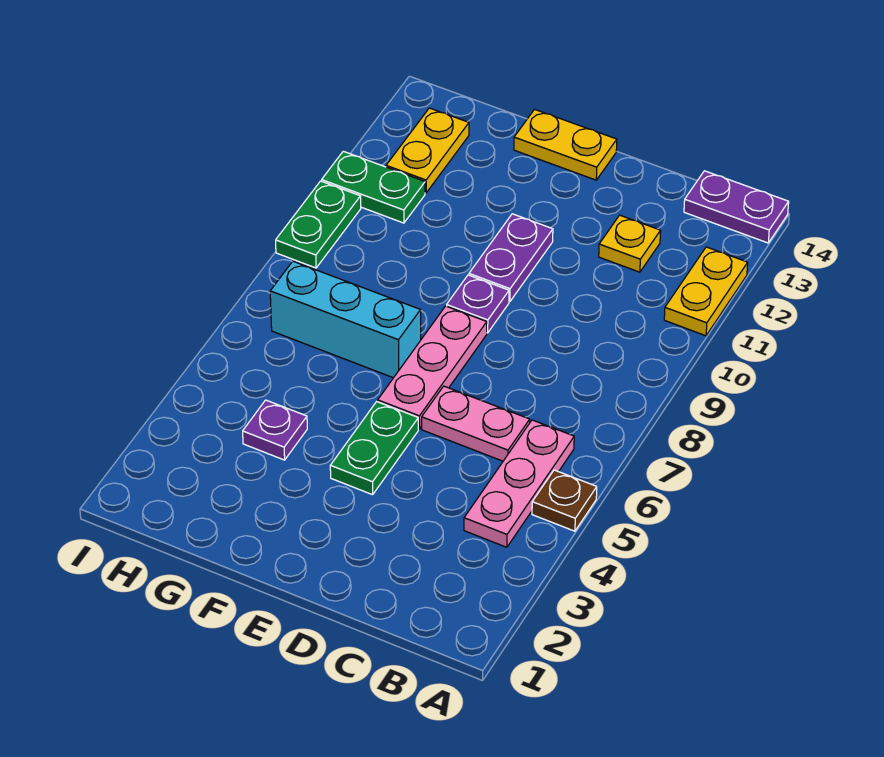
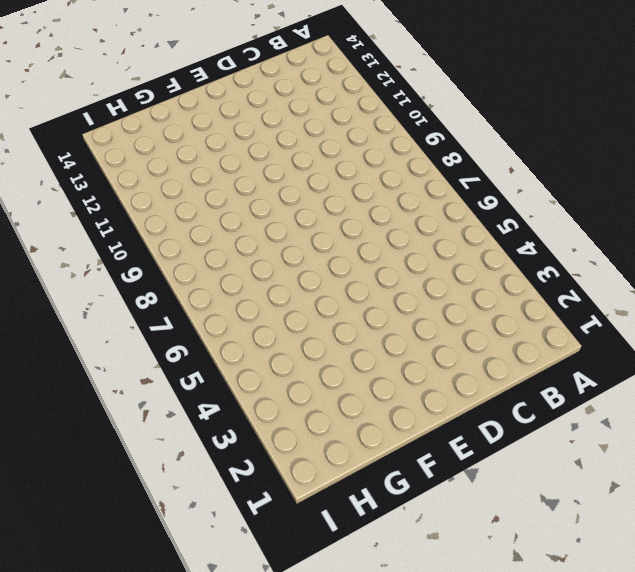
none -> brown plate A5 level 1
none -> yellow plate A11:A12 level 1
none -> purple plate A14:B14 level 1

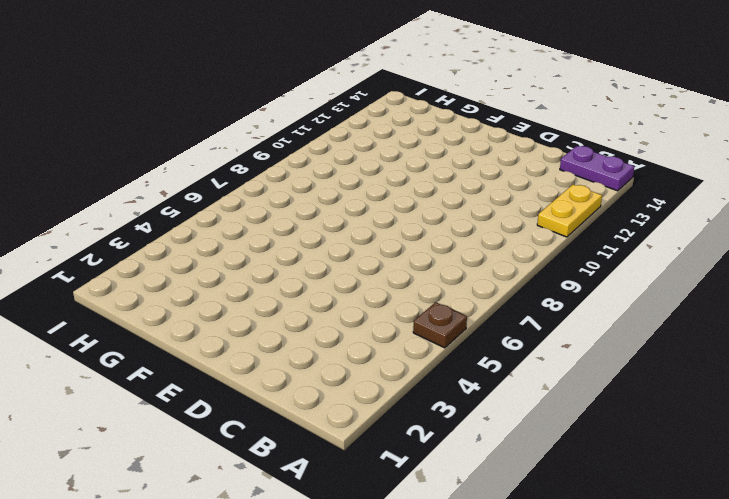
none -> pink plate B4:B6 level 1
none -> pink plate C6:D6 level 1
none -> yellow plate C12 level 1

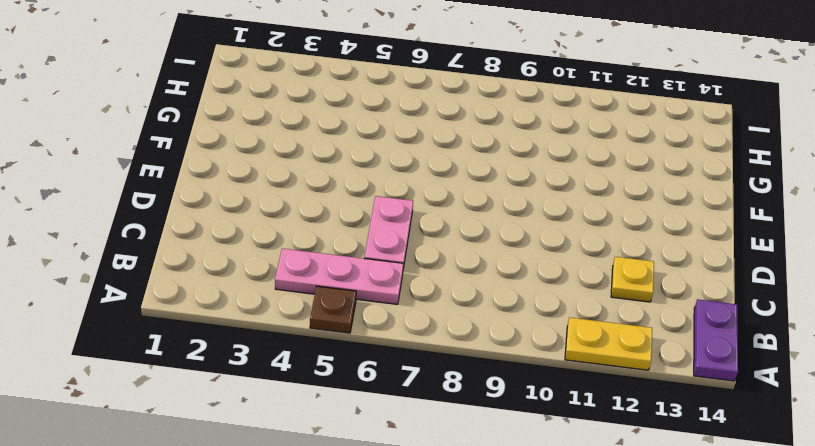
none -> green plate E4:E5 level 1
none -> pink plate E6:E8 level 1
none -> purple plate E9 level 1

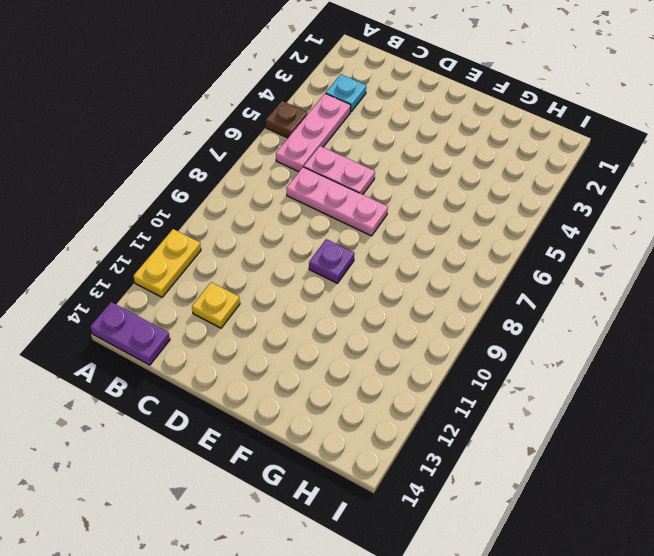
cyan plate B3 level 1 -> none
pink plate C7:E7 level 1 -> pink plate E6:E8 level 1
none -> green plate E4:E5 level 1
none -> purple plate E10:E11 level 1
none -> yellow plate E14:F14 level 1

